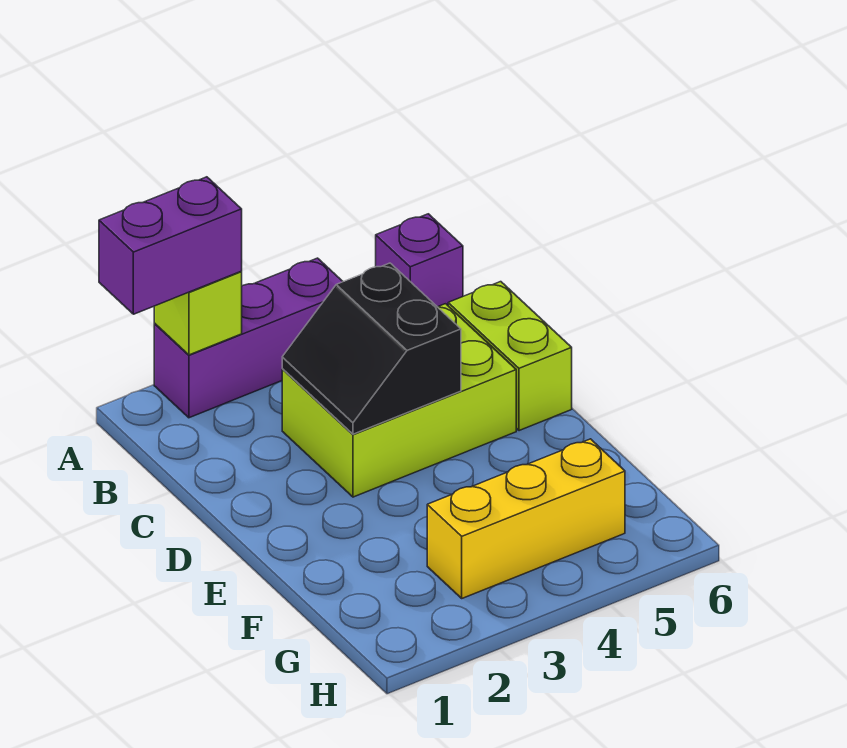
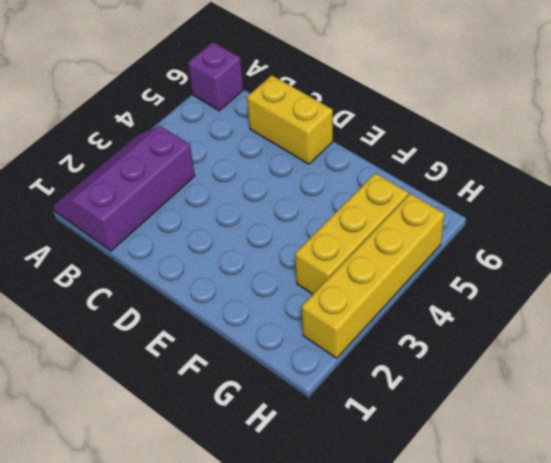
purple slope A1:B3 level 1 top B -> purple brick A2:A4 level 1
yellow brick C6:D6 level 1 -> lime brick C6:D6 level 1
yellow brick H2:H5 level 1 -> none
none -> lime brick C3:D5 level 1
none -> lime brick A2 level 2

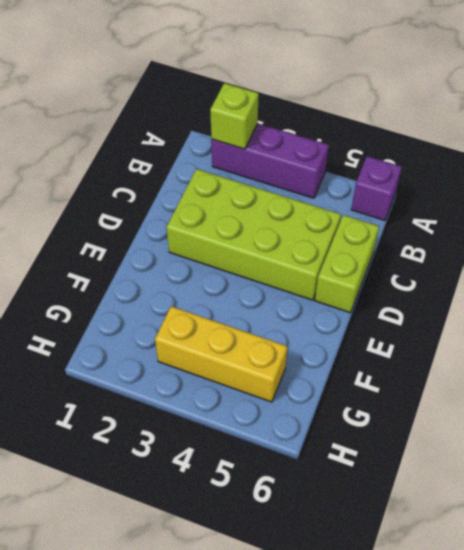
lime brick C2:D5 level 1 -> lime brick C3:D5 level 1
none -> black slope C3:D4 level 2 top 4
none -> purple brick A1:A2 level 3

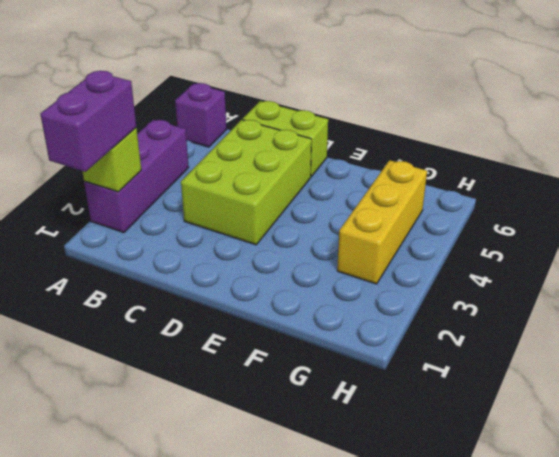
none -> black slope C3:D4 level 2 top 4

